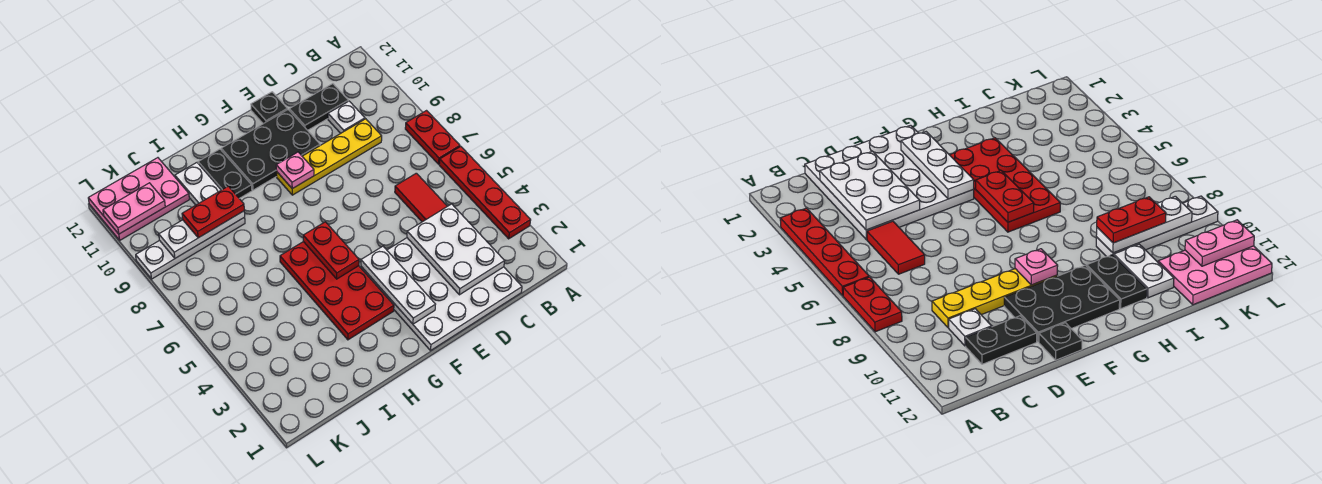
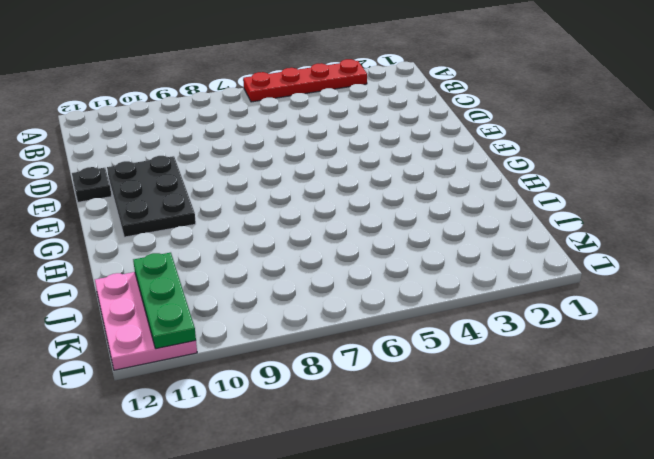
green plate J11:L11 level 2 -> pink plate K11:L11 level 2
none -> red plate A7:A8 level 1
none -> white plate C1:F4 level 1
none -> red tile C5:C6 level 1

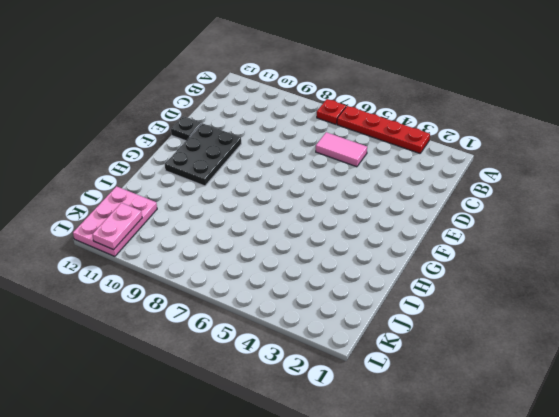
red plate A7 level 1 -> red plate A7:A8 level 1
pink tile C5:C6 level 1 -> red tile C5:C6 level 1
none -> white plate C1:F4 level 1
none -> yellow plate C9:F9 level 1
none -> white plate C10 level 1

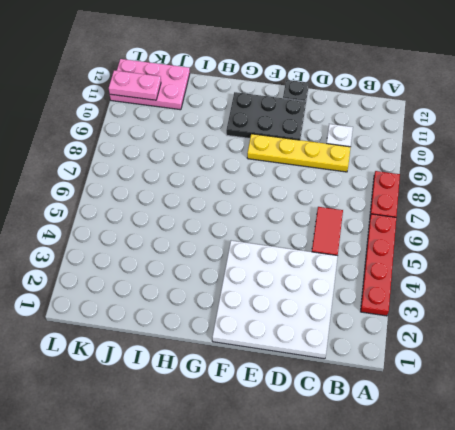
none -> black plate C11:D11 level 1
none -> red plate G3:H6 level 1
none -> black plate H10:H11 level 1

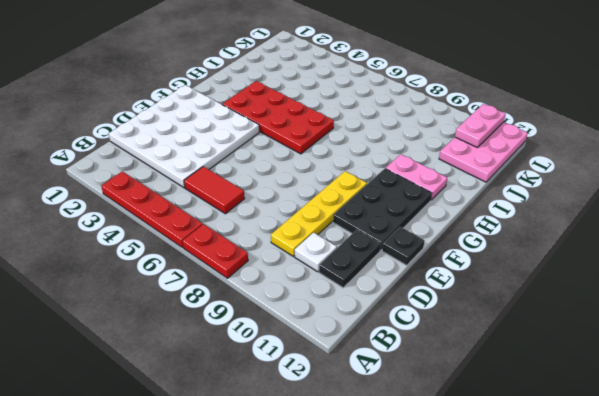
pink plate H10:H11 level 1 -> black plate H10:H11 level 1
none -> white plate I9:L9 level 1
none -> white plate I10:I11 level 1
none -> white plate C2:D4 level 2

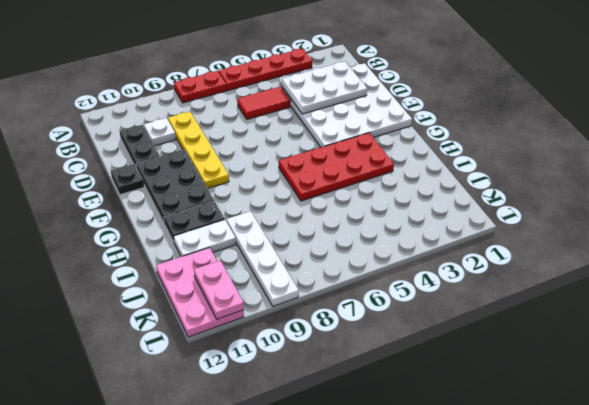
none -> white plate F2:F4 level 2
none -> pink plate F9 level 2
none -> red plate G5:G6 level 2

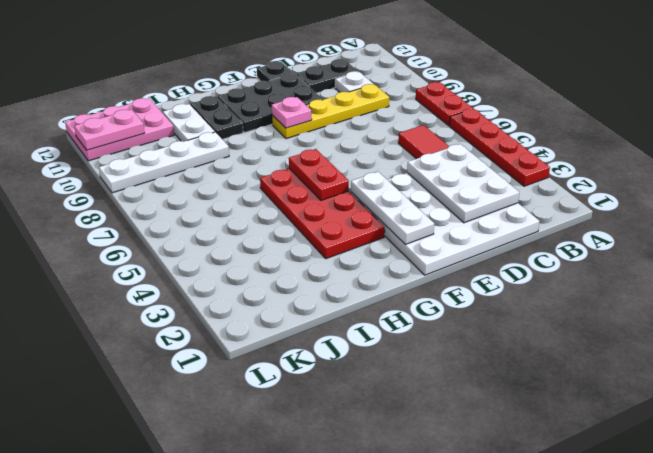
none -> white plate I9:K9 level 2
none -> red plate I9:J9 level 3

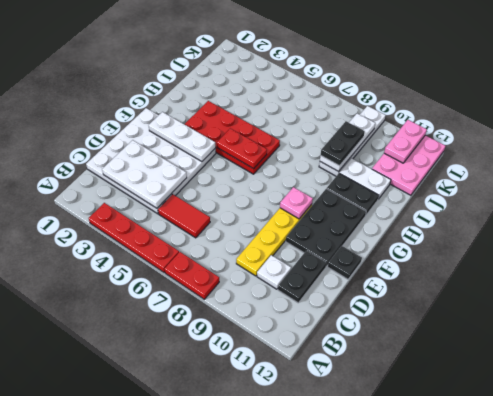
black plate I9:J9 level 3 -> red plate I9:J9 level 3

